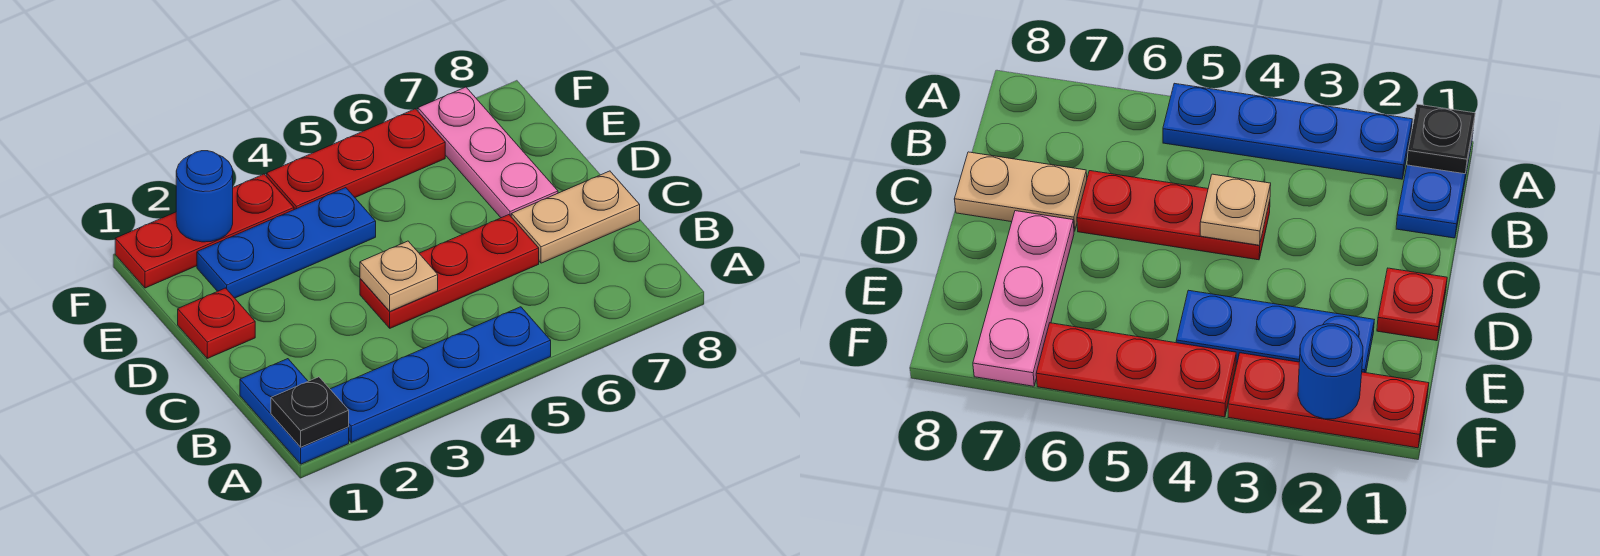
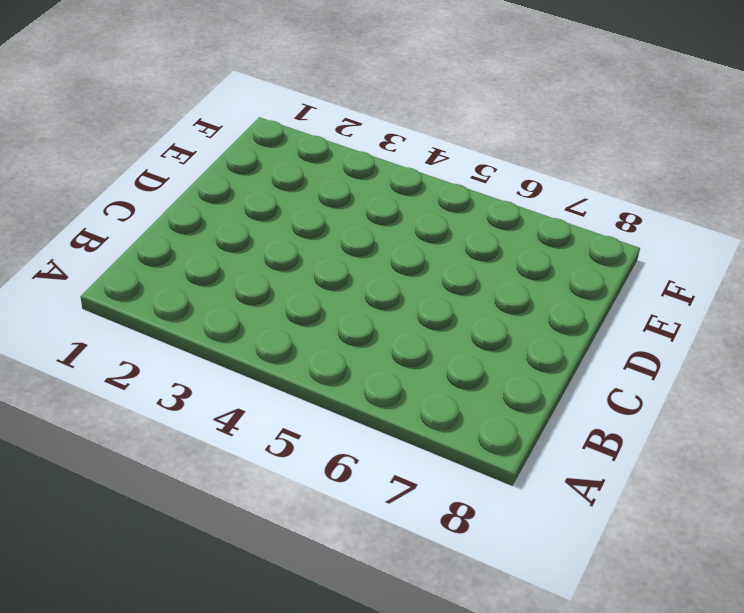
none -> blue plate A1:B1 level 1
none -> blue plate A2:A5 level 1
none -> red plate C4:C6 level 1

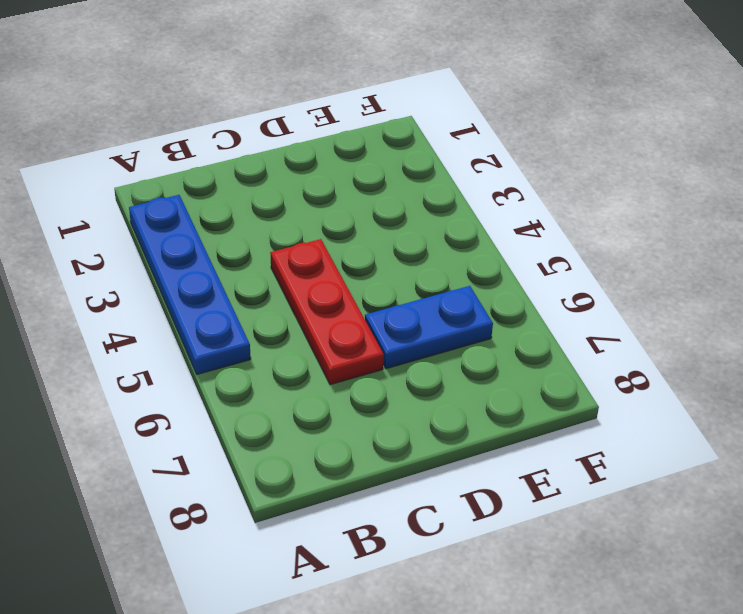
blue plate D6:E6 level 1 -> blue plate A1:B1 level 1
none -> tan plate C7:C8 level 1
none -> red plate D1 level 1
none -> pink plate D7:F7 level 1

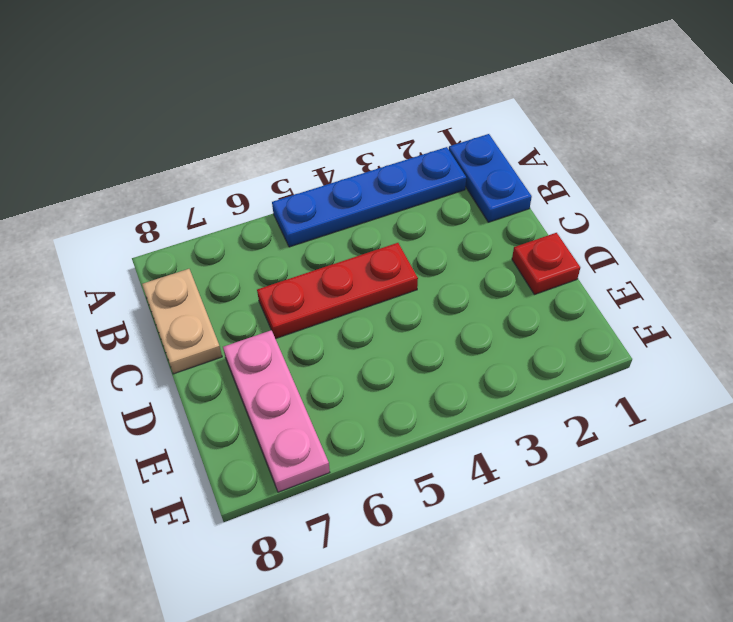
tan plate B8:C8 level 1 -> tan plate C7:C8 level 1
none -> blue plate E2:E4 level 1
none -> red plate F1:F3 level 1
none -> red plate F4:F6 level 1

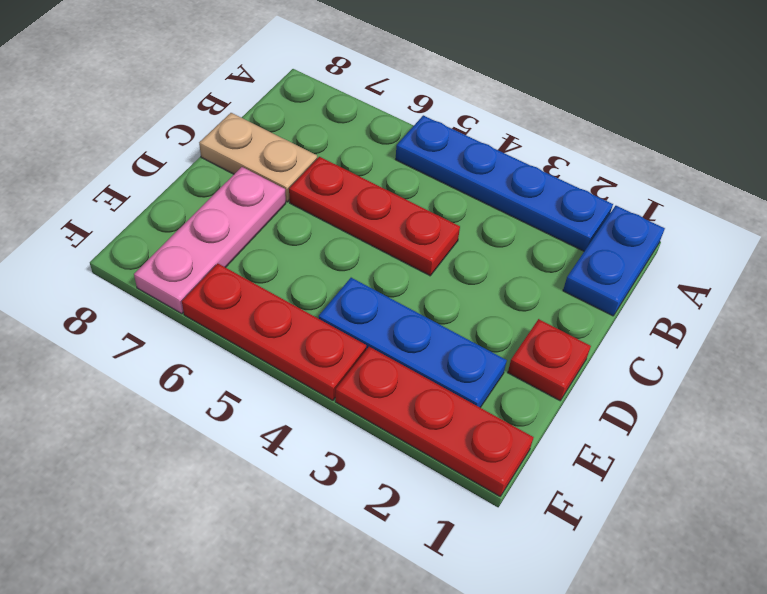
none -> black plate A1 level 2
none -> tan plate C4 level 2
none -> blue round brick F2 level 2

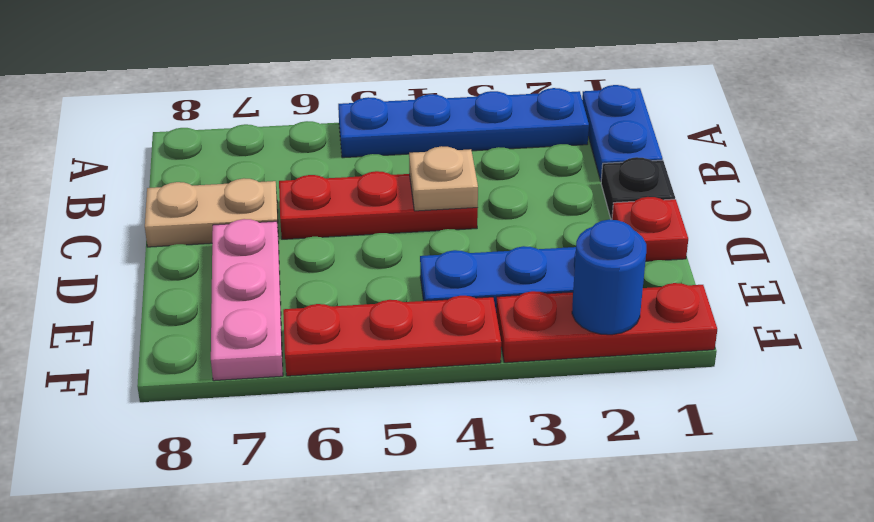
black plate C1 level 1 -> black plate A1 level 2

